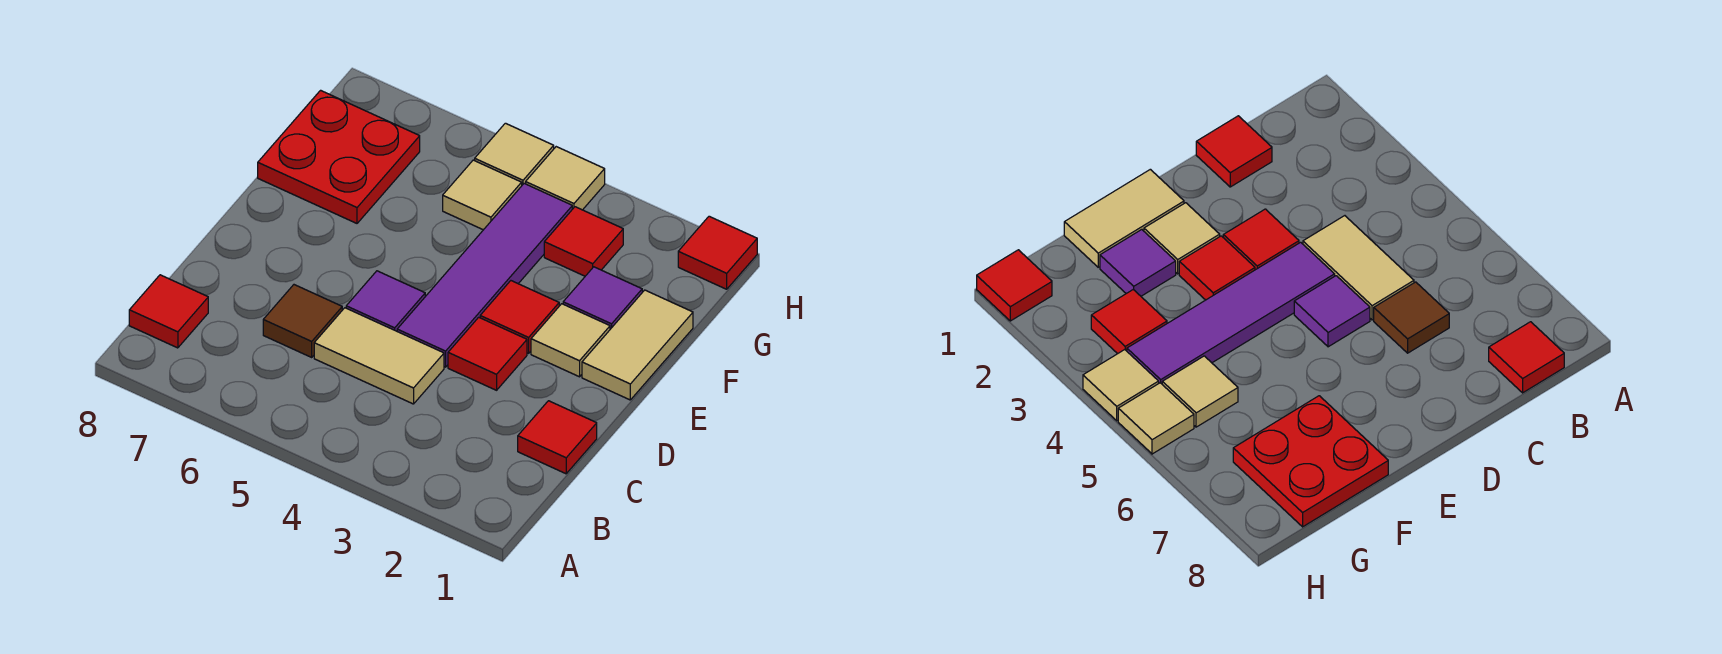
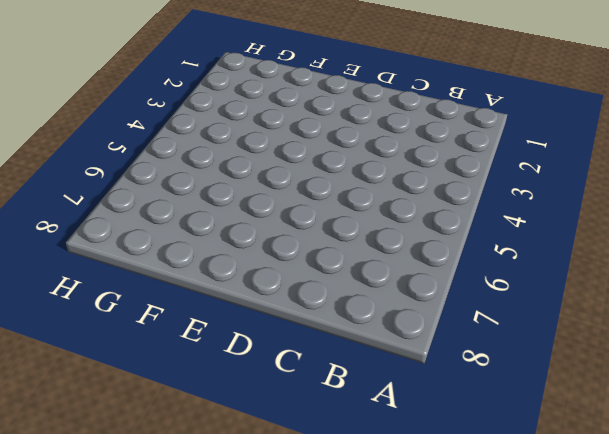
none -> red tile B8 level 1
none -> red tile C1 level 1
none -> tan tile C4:C5 level 1

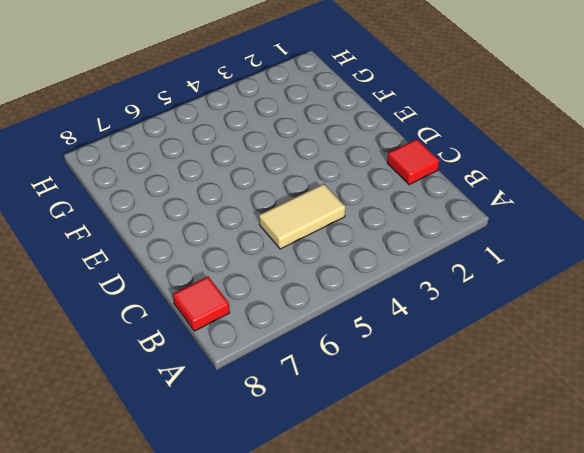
none -> brown tile C6 level 1
none -> red tile D3 level 1
none -> purple tile D4:G4 level 1

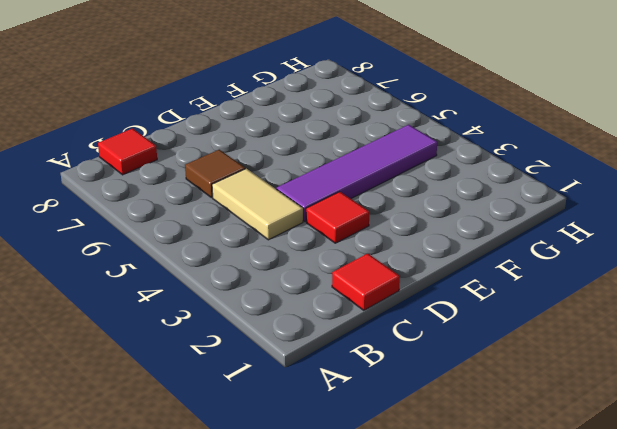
none -> purple tile D5 level 1
none -> tan tile E1:F1 level 1
none -> tan tile E2 level 1

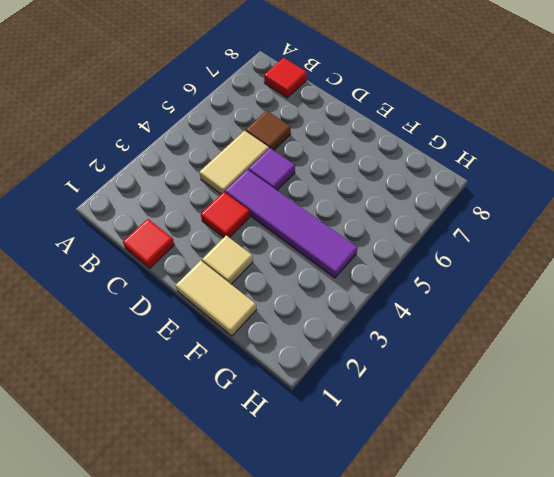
none -> red tile E3 level 1
none -> purple tile F2 level 1
none -> red plate F7:G8 level 1

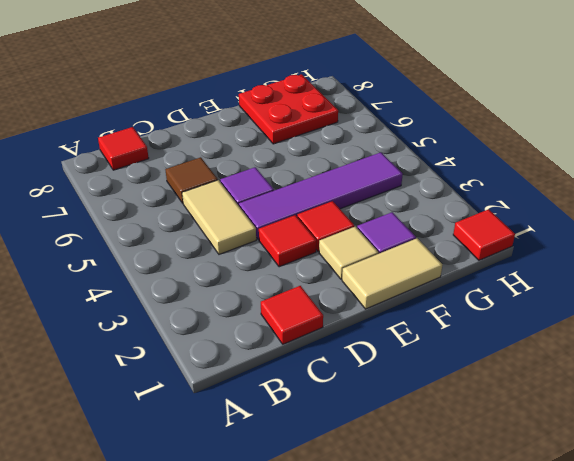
none -> red tile G3 level 1
none -> tan tile G5 level 1
none -> tan tile H4 level 1

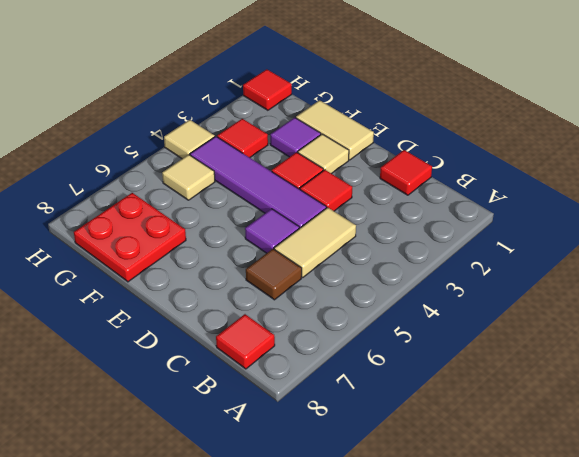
none -> tan tile H5 level 1

